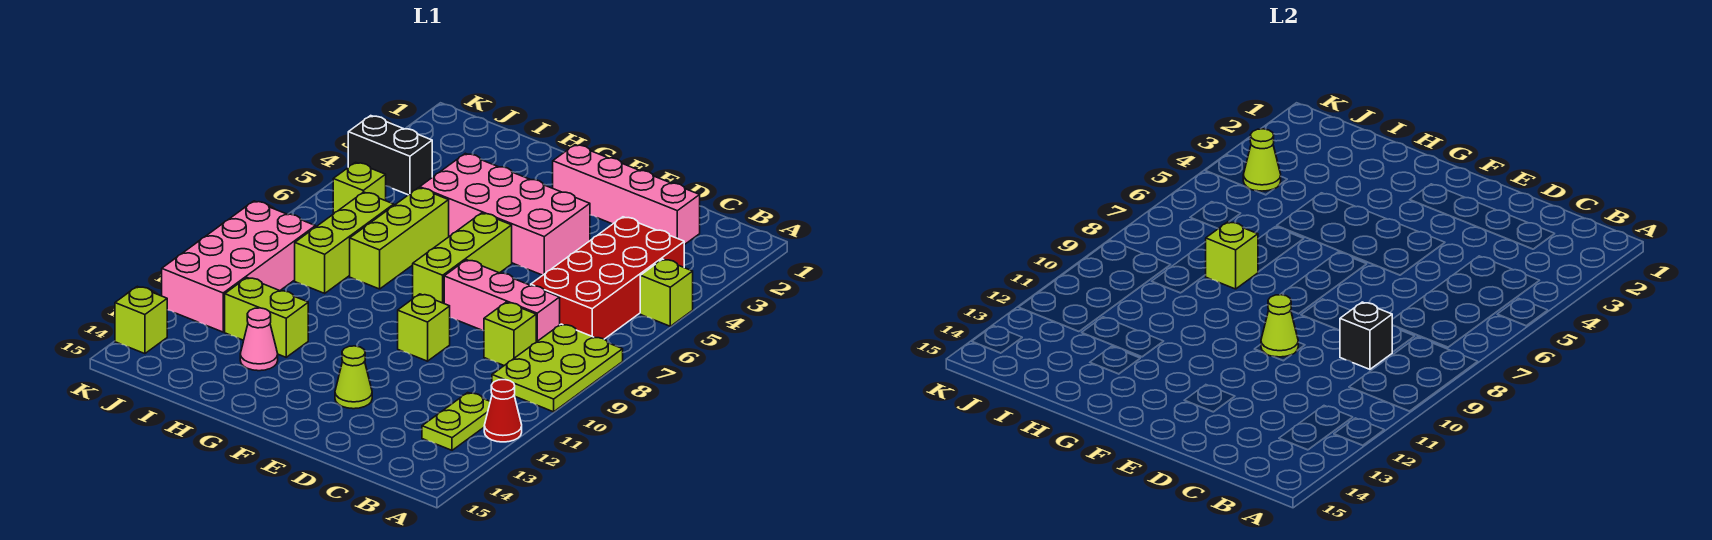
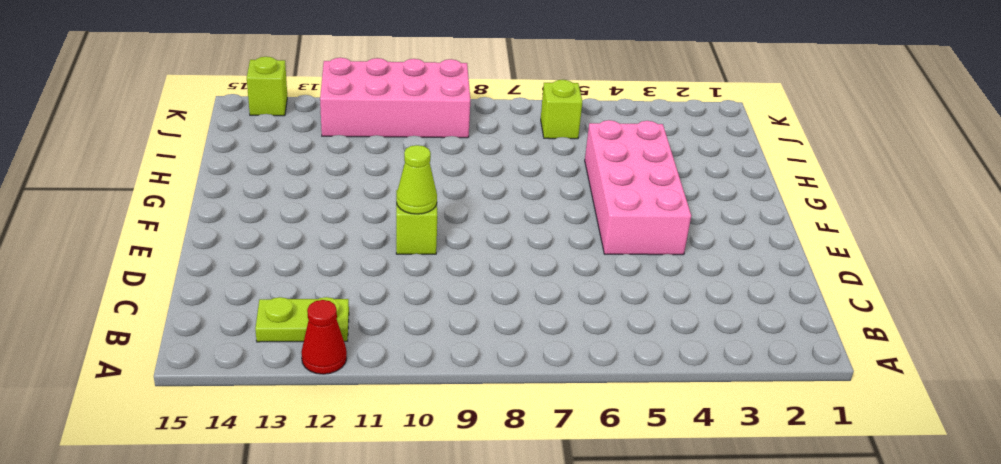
none -> lime brick A5 level 1
none -> lime plate A8:B10 level 1
none -> red brick B4:C7 level 1

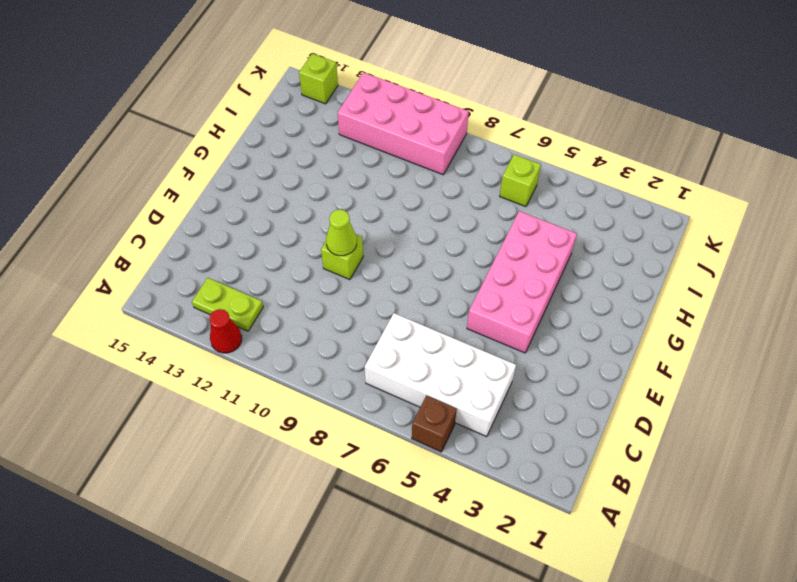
brown brick A5 level 1 -> lime brick A5 level 1
white brick B4:C7 level 1 -> red brick B4:C7 level 1
none -> lime plate A8:B10 level 1
none -> pink brick C2:F2 level 1
none -> pink brick C8:E8 level 1

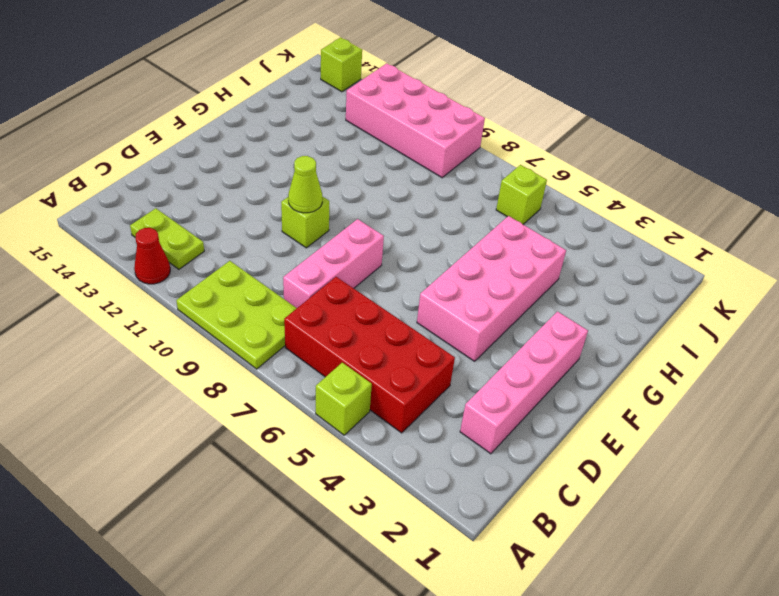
none -> lime brick C9 level 1
none -> lime cone E13 level 1
none -> lime brick F6:F8 level 1

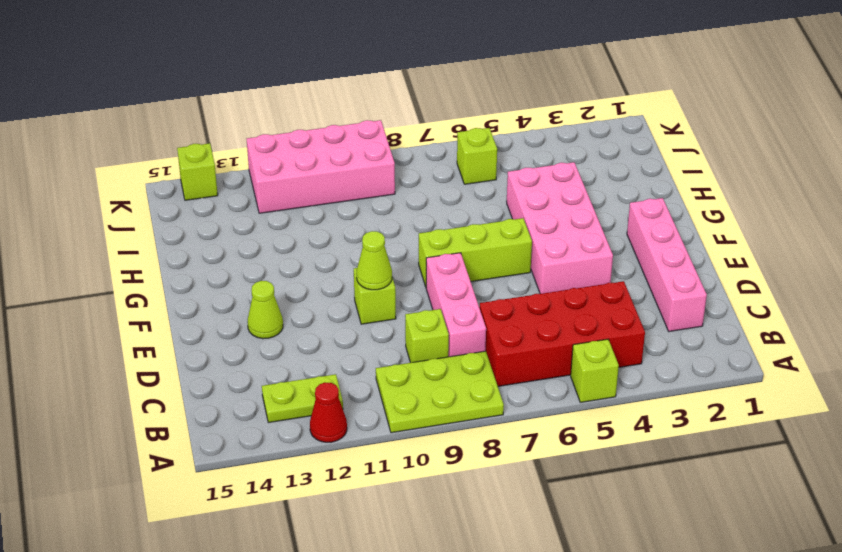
none -> lime brick H6:H8 level 1
none -> lime brick H12:I12 level 1
none -> pink cone H13 level 1

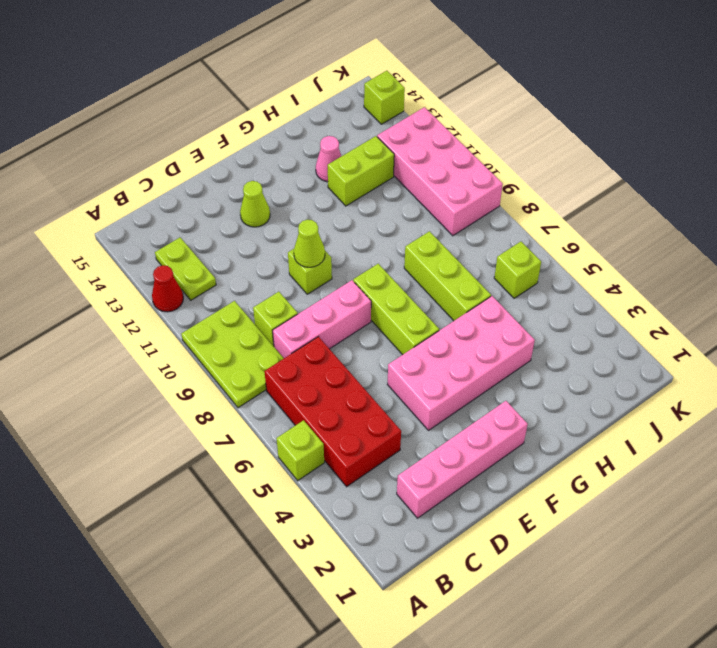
none -> lime brick I7:I9 level 1
none -> black brick J4:K4 level 1
none -> black brick C9 level 2

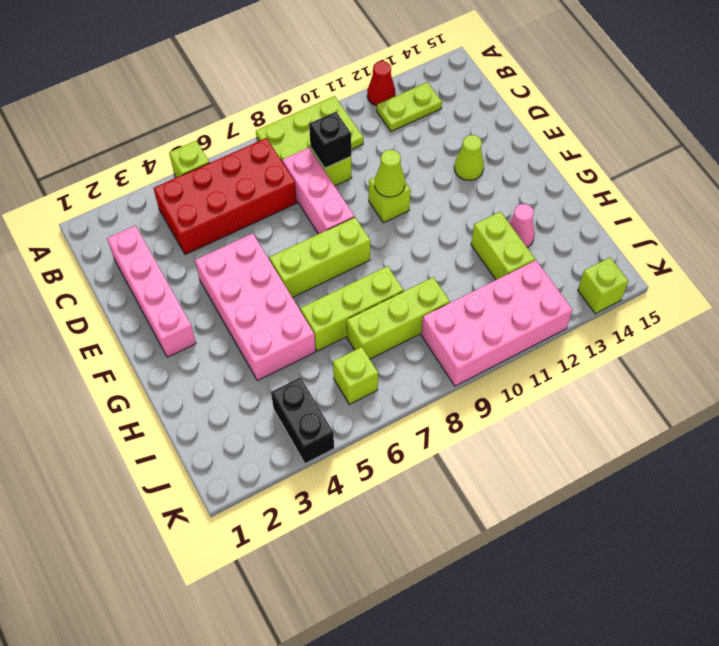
none -> lime brick H8 level 2
none -> lime cone J4 level 2

